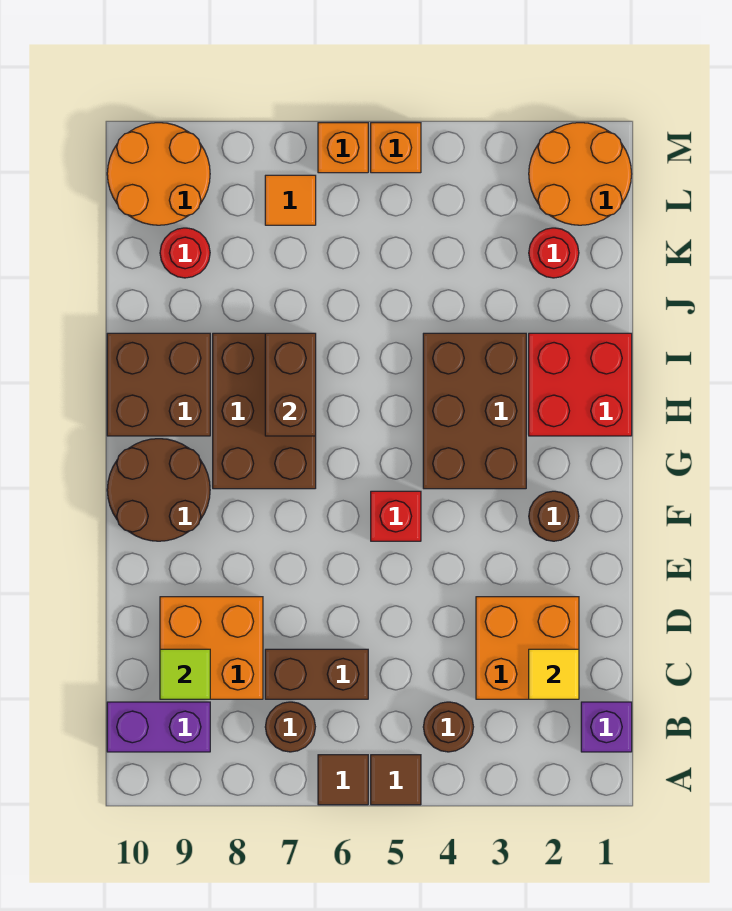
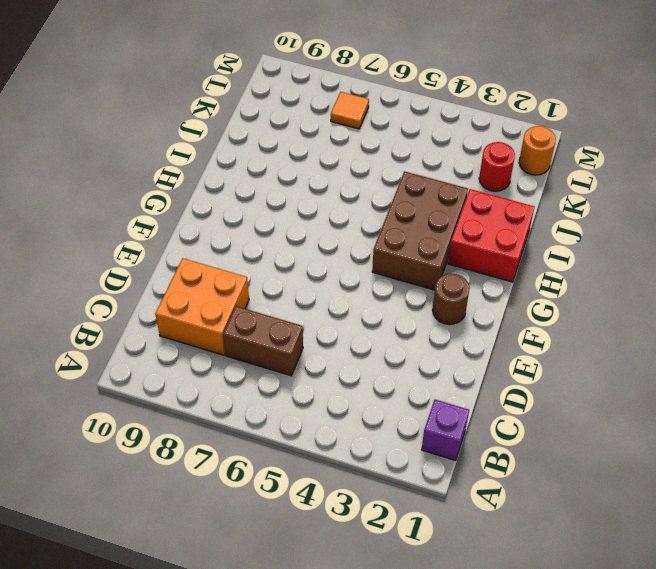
orange round brick L1 level 1 -> orange round brick L1:M2 level 1
none -> brown tile A5 level 1
none -> brown tile A6 level 1
none -> brown round brick B4 level 1

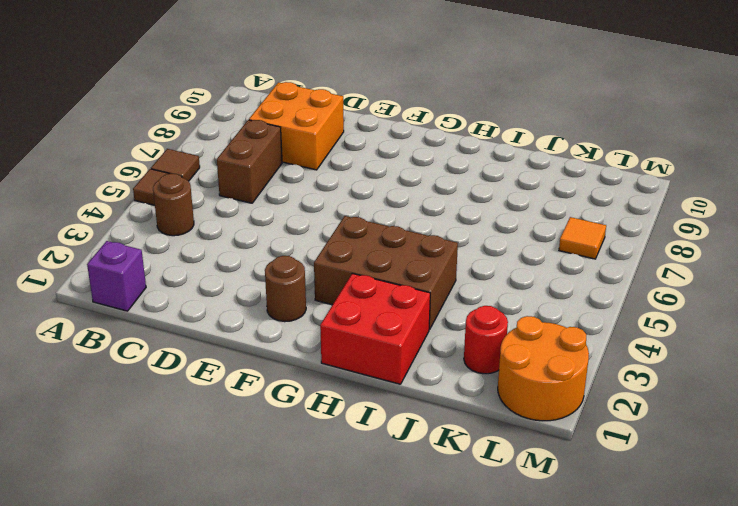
none -> brown round brick B7 level 1
none -> purple brick B9:B10 level 1
none -> orange brick C2:D3 level 1

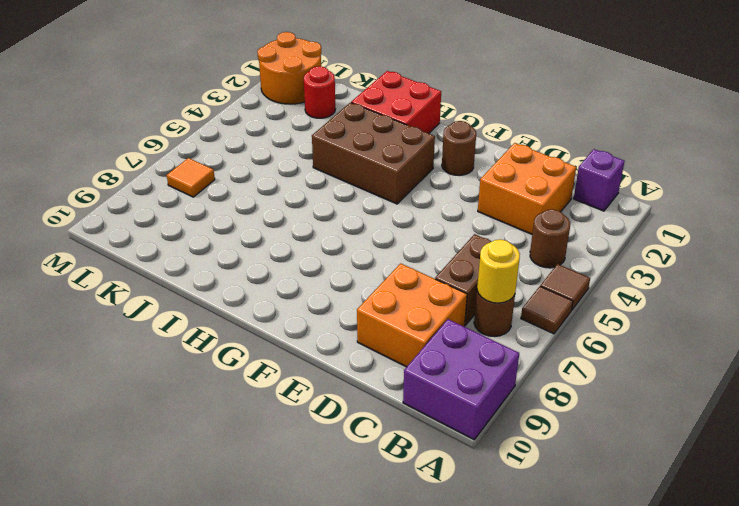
purple brick A9:B10 level 1 -> purple brick B9:B10 level 1
yellow round brick B7 level 2 -> none
none -> red brick F5 level 1
none -> brown round brick F9:G10 level 1
none -> brown brick G7:I8 level 1

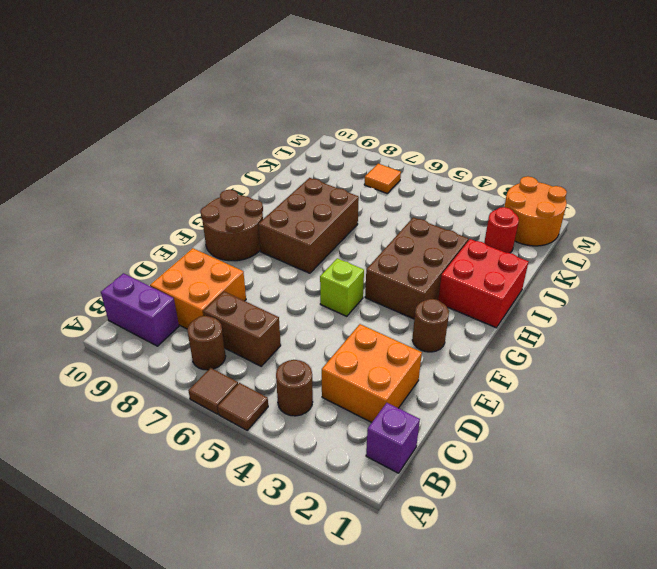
lime brick F5 level 1 -> red brick F5 level 1
none -> brown brick H9:I10 level 1
none -> red round brick K9 level 1
none -> orange round brick L9:M10 level 1

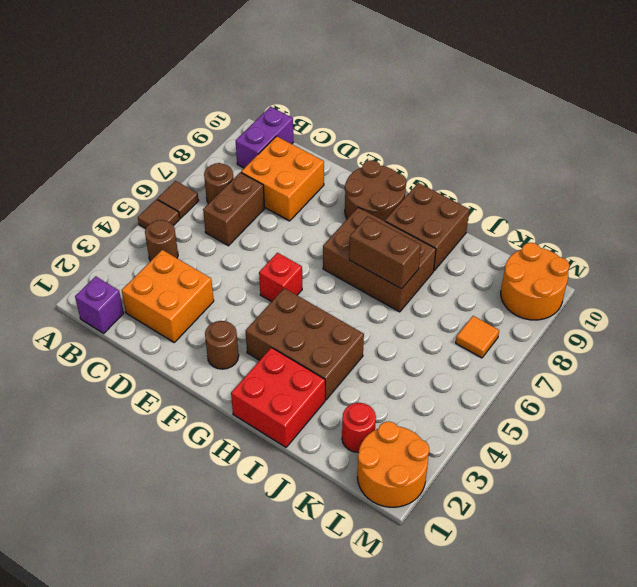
none -> red round brick K9 level 1
none -> orange brick M5 level 1
none -> orange brick M6 level 1

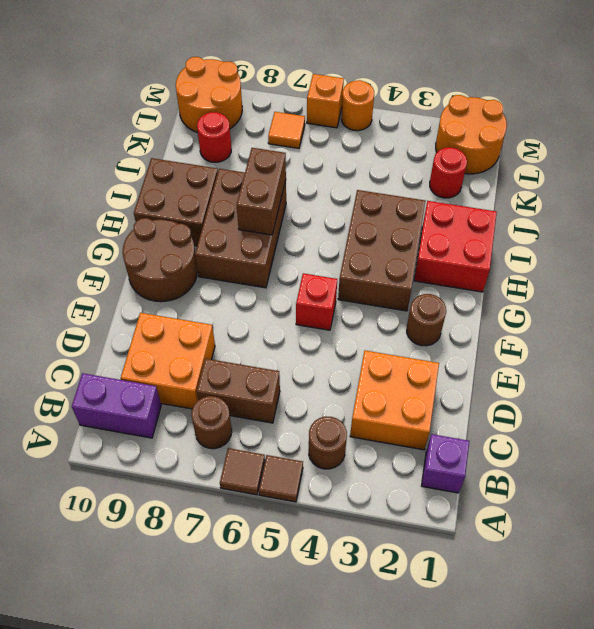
orange round brick M5 level 1 -> orange brick M5 level 1
none -> yellow tile C2 level 2
none -> lime tile C9 level 2

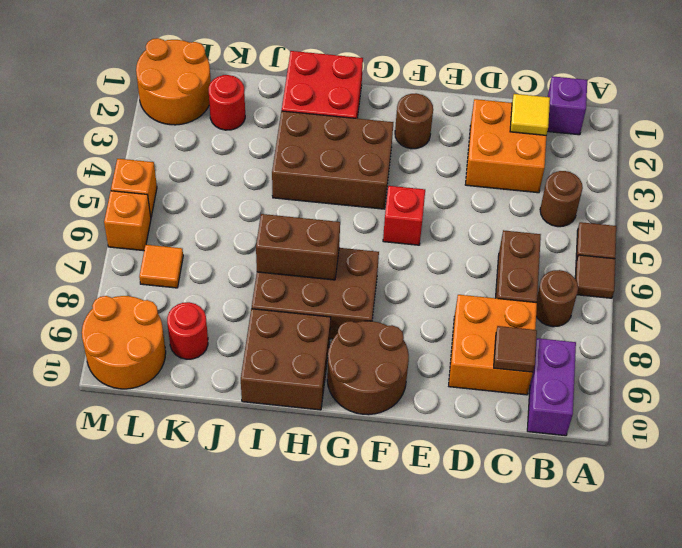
brown tile C9 level 2 -> lime tile C9 level 2

